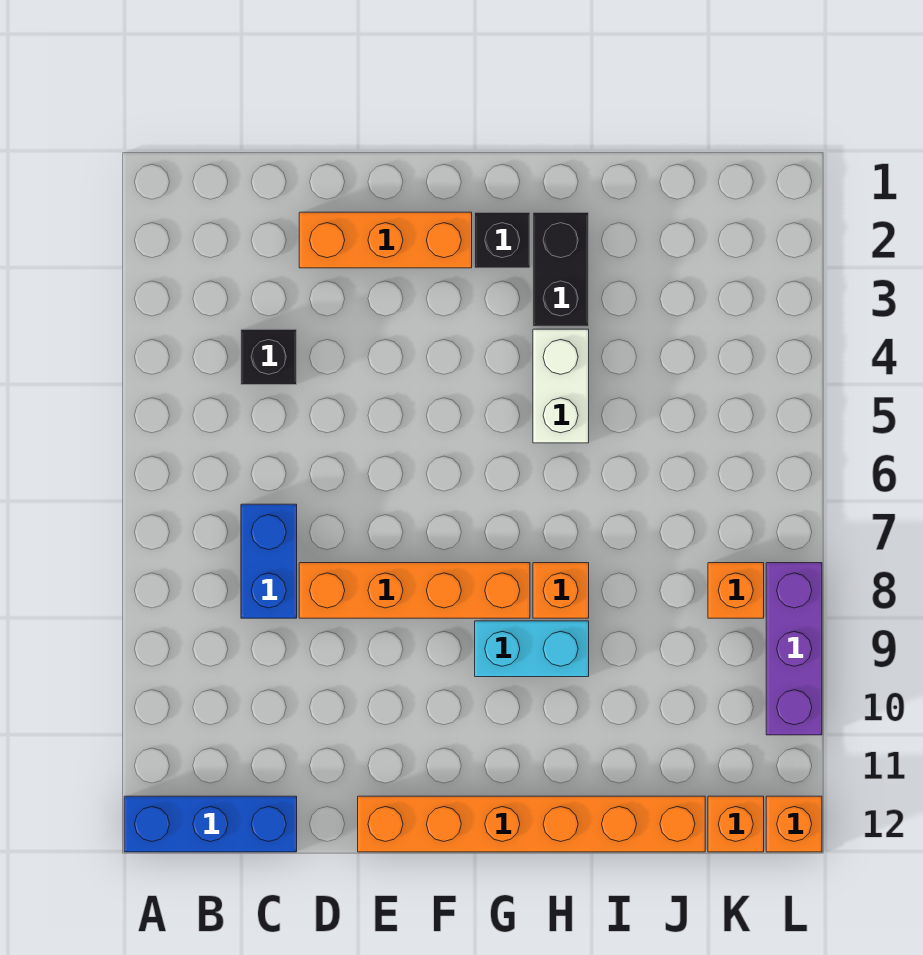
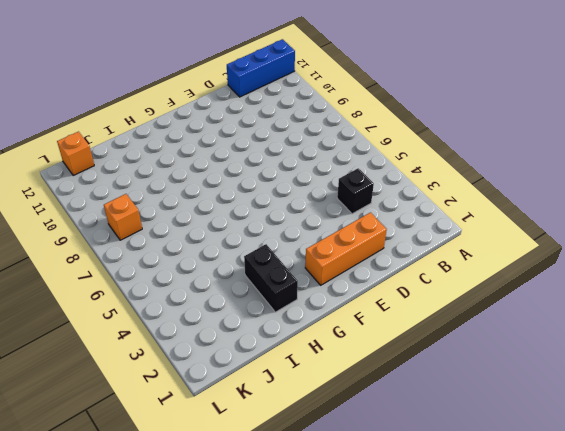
none -> blue brick C7:C8 level 1
none -> orange brick D8:G8 level 1
none -> orange brick E12:J12 level 1

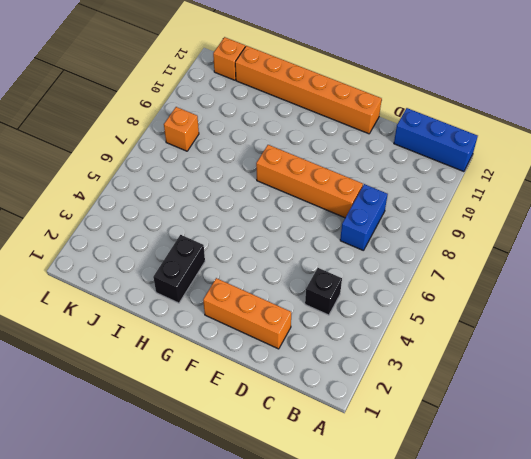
none -> black brick G2 level 1
none -> cyan brick G9:H9 level 1
none -> white brick H4:H5 level 1

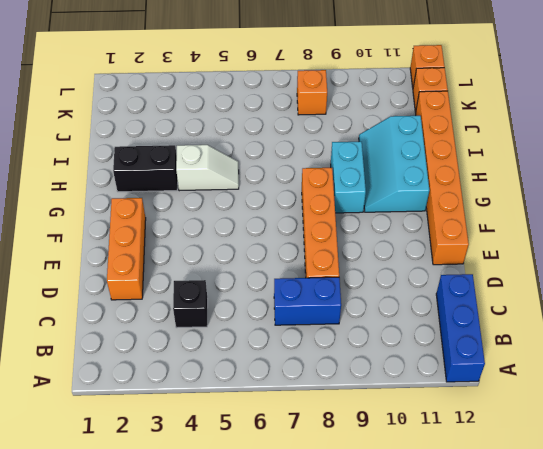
cyan slope G10:I11 level 1 top 11 -> none
white slope H4:H5 level 1 top 4 -> white brick H4:H5 level 1
none -> black brick G2 level 1
none -> orange brick H8 level 1
none -> purple brick L8:L10 level 1

